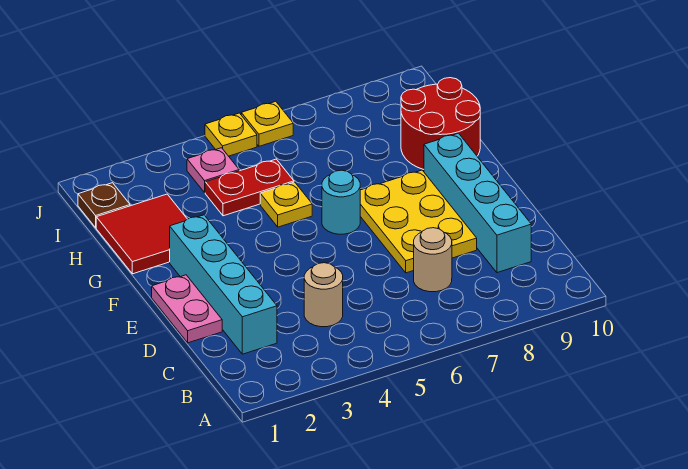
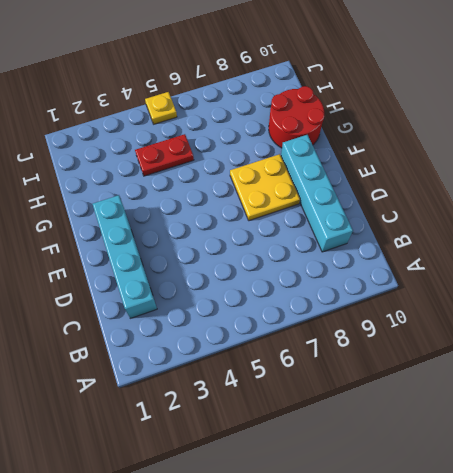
yellow plate E7:F8 level 1 -> yellow plate D7:F8 level 1
none -> tan round brick C4 level 1
none -> tan round brick C7 level 1
none -> pink plate D1:E1 level 1

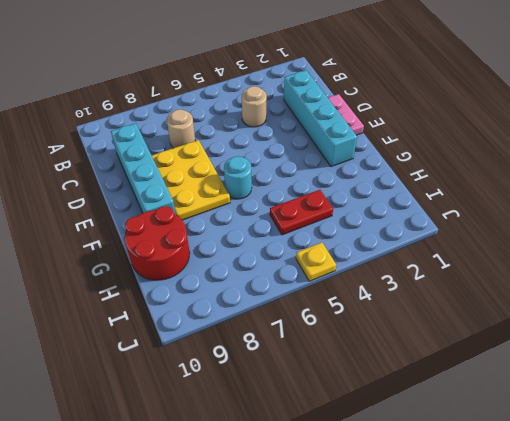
none -> red tile G1:H2 level 1
none -> yellow plate G5 level 1
none -> brown plate I1 level 1

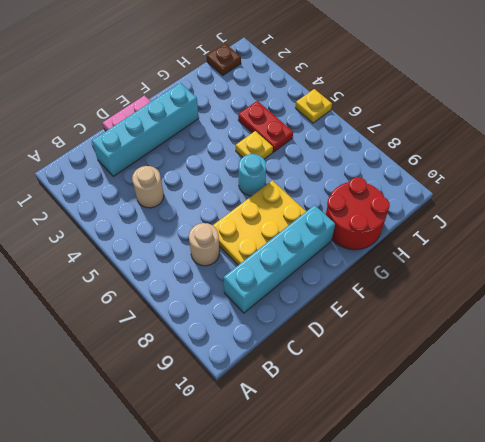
none -> red tile G1:H2 level 1
none -> pink plate I4 level 1
none -> yellow plate J6 level 1

